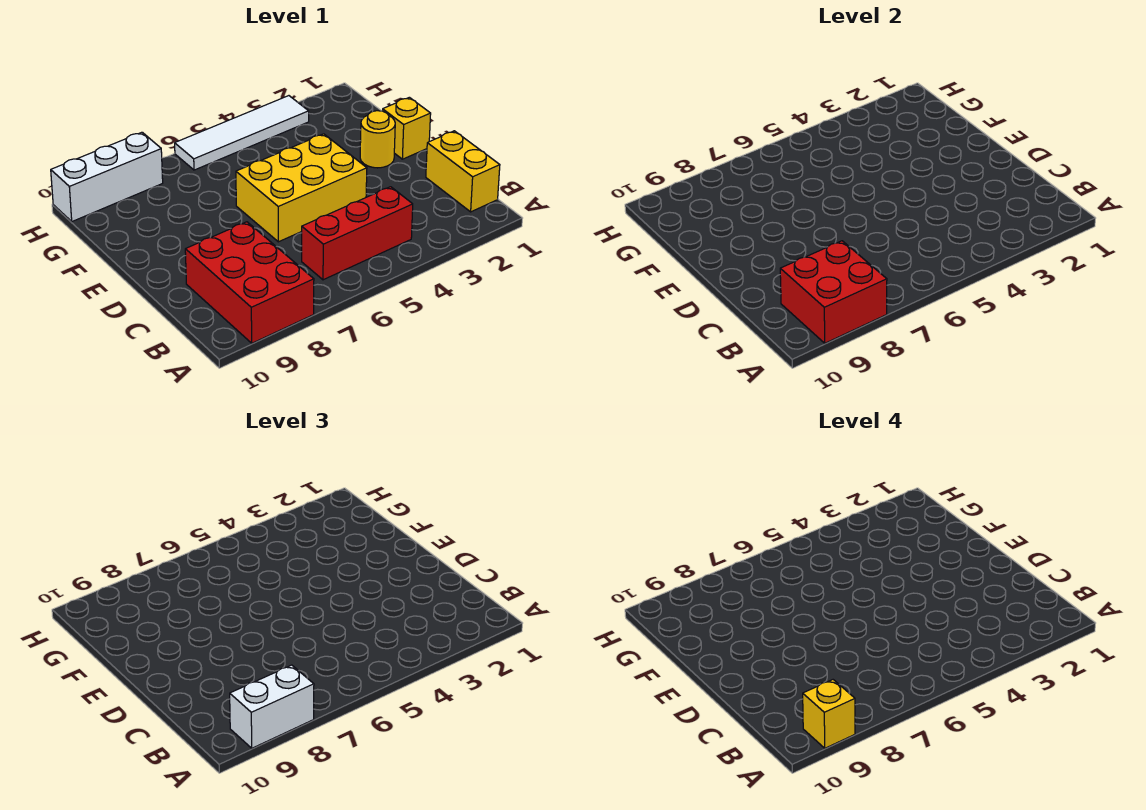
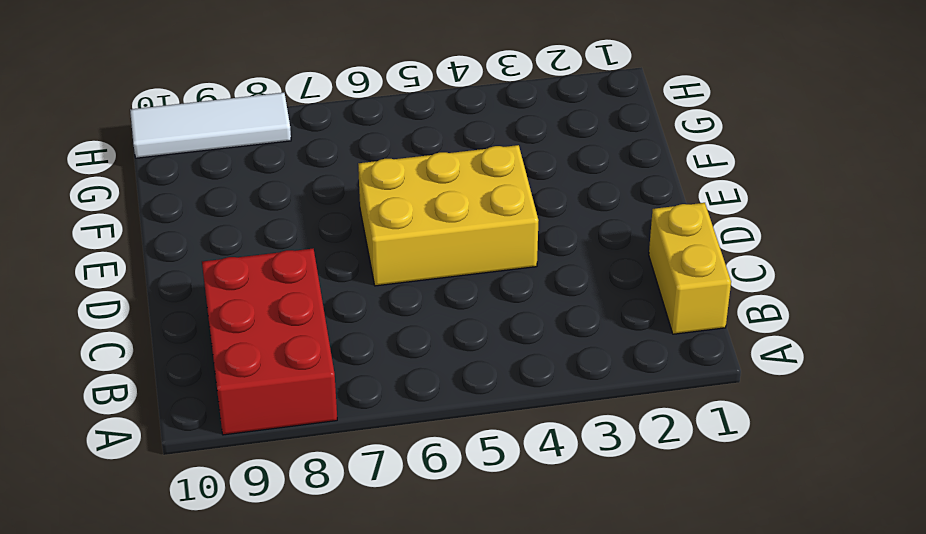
white tile H8:H10 level 1 -> white brick H8:H10 level 1
none -> red brick B4:B6 level 1
none -> yellow brick E1 level 1

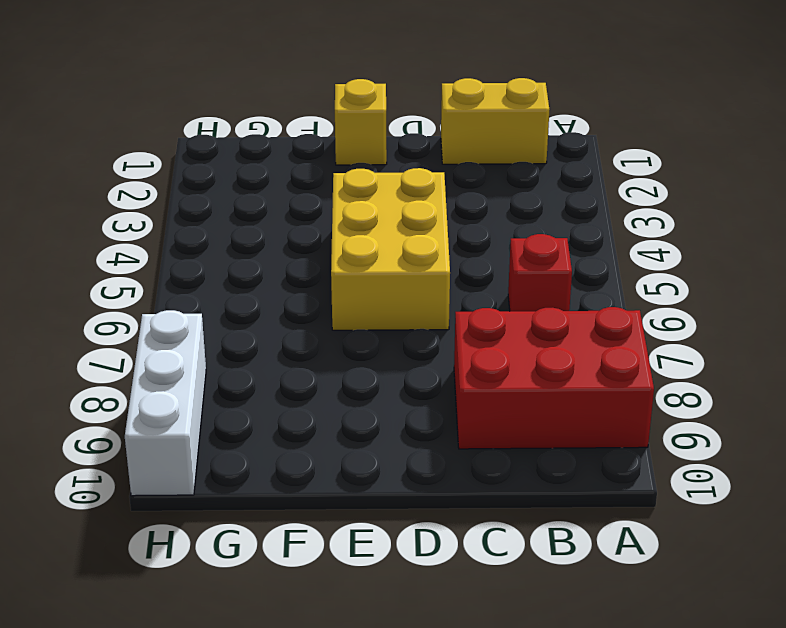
red brick B6 level 1 -> red brick B4:B6 level 1
none -> yellow round brick E2 level 1
none -> white tile H3:H6 level 1

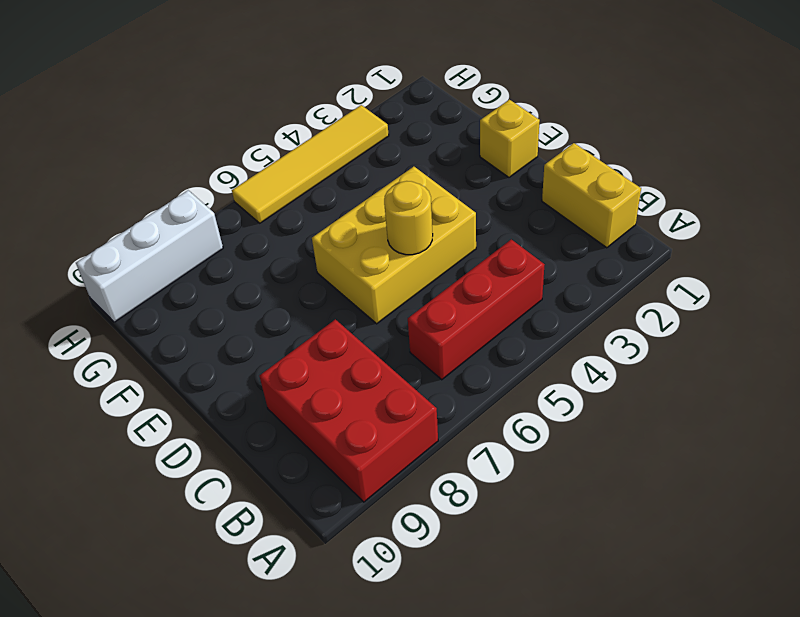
yellow round brick D5 level 2 -> yellow round brick E2 level 1
yellow tile H3:H6 level 1 -> white tile H3:H6 level 1
none -> red brick A8:B9 level 2
none -> white brick A8:A9 level 3

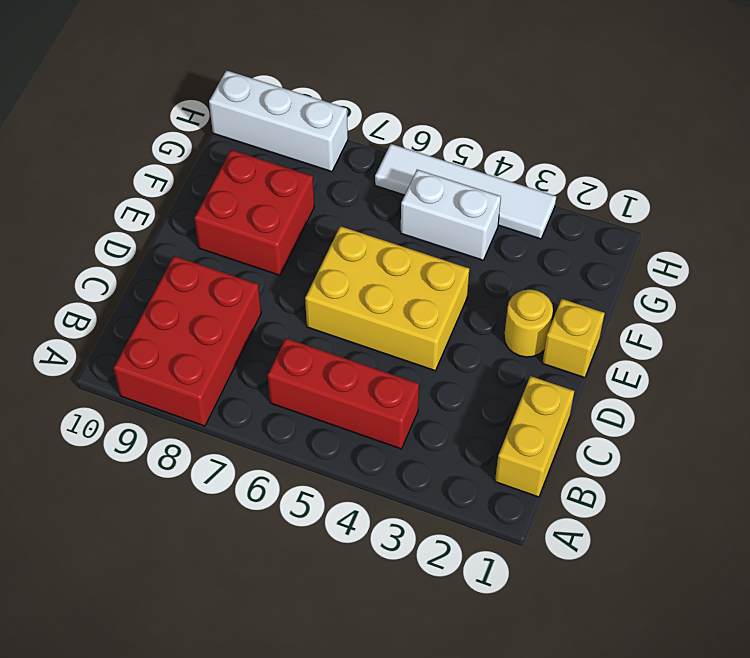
red brick E8:F9 level 1 -> red brick A8:B9 level 2
white brick G4:G5 level 1 -> white brick A8:A9 level 3
none -> yellow brick A9 level 4

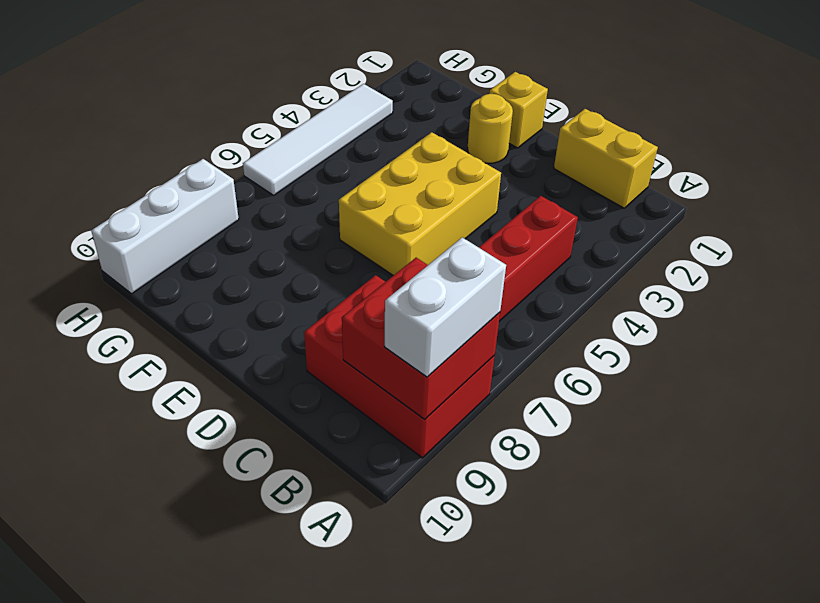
none -> yellow brick A9 level 4

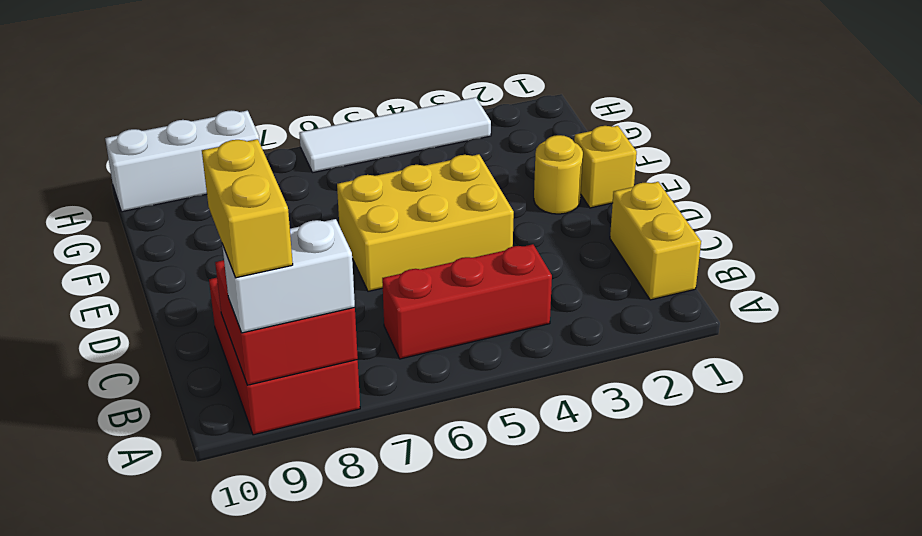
yellow brick A9:B9 level 4 -> yellow brick A9 level 4

